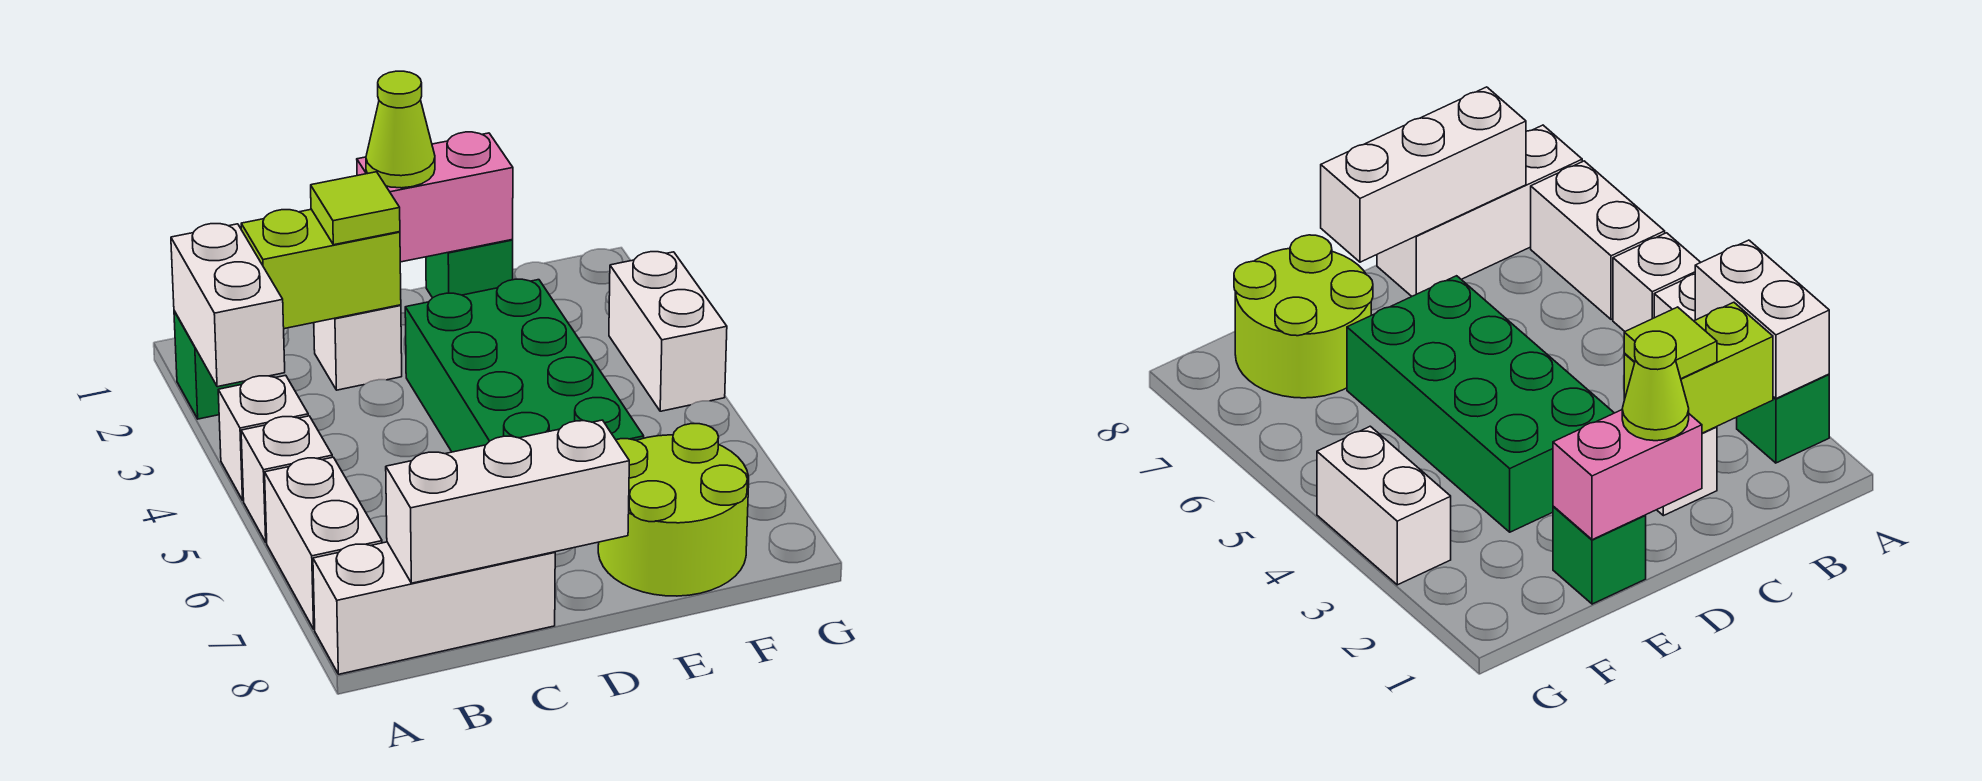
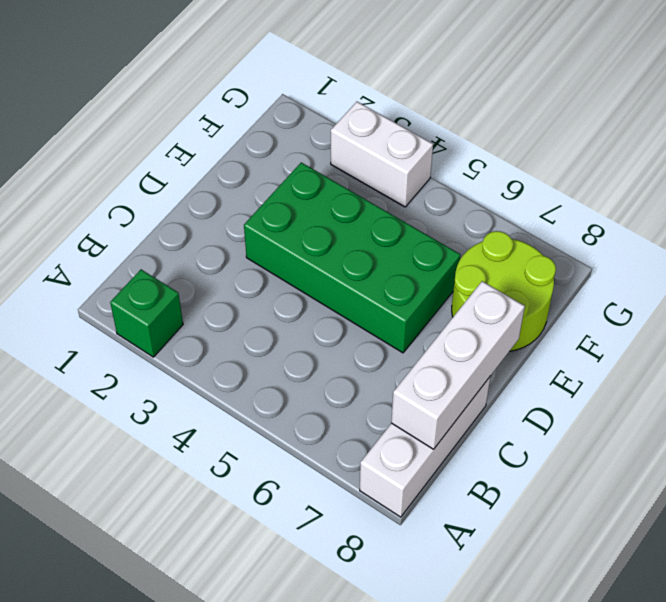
none -> white brick A4 level 1
none -> white brick A5 level 1
none -> white brick A6:A7 level 1

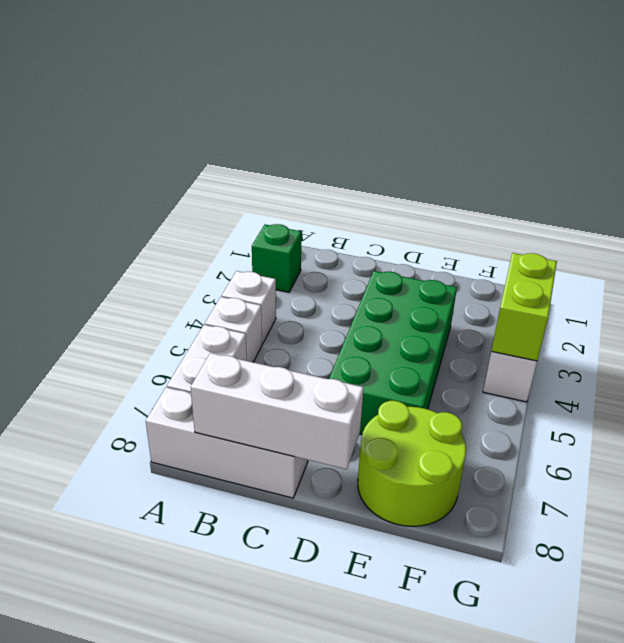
lime brick G3:G4 level 2 -> lime brick B2:C2 level 2
none -> white brick C2 level 1
none -> green brick E1 level 1
none -> white brick A2:A3 level 2

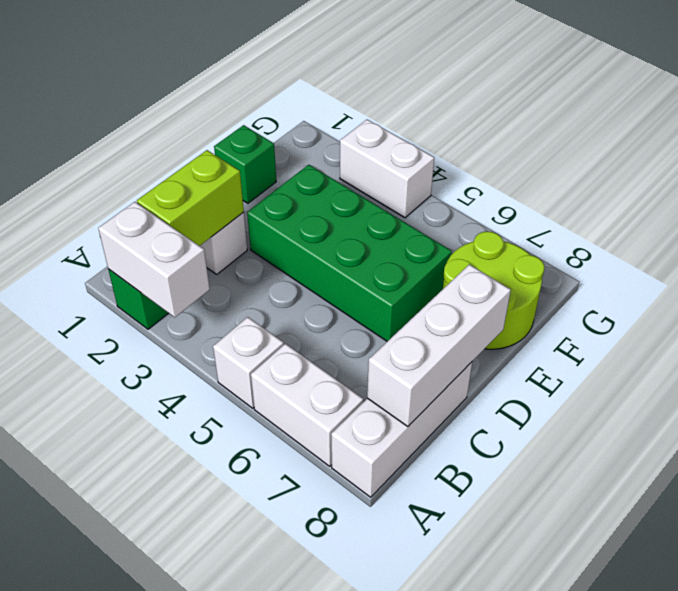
none -> white brick A4 level 1
none -> pink brick D1:E1 level 2
none -> lime tile C2 level 3

